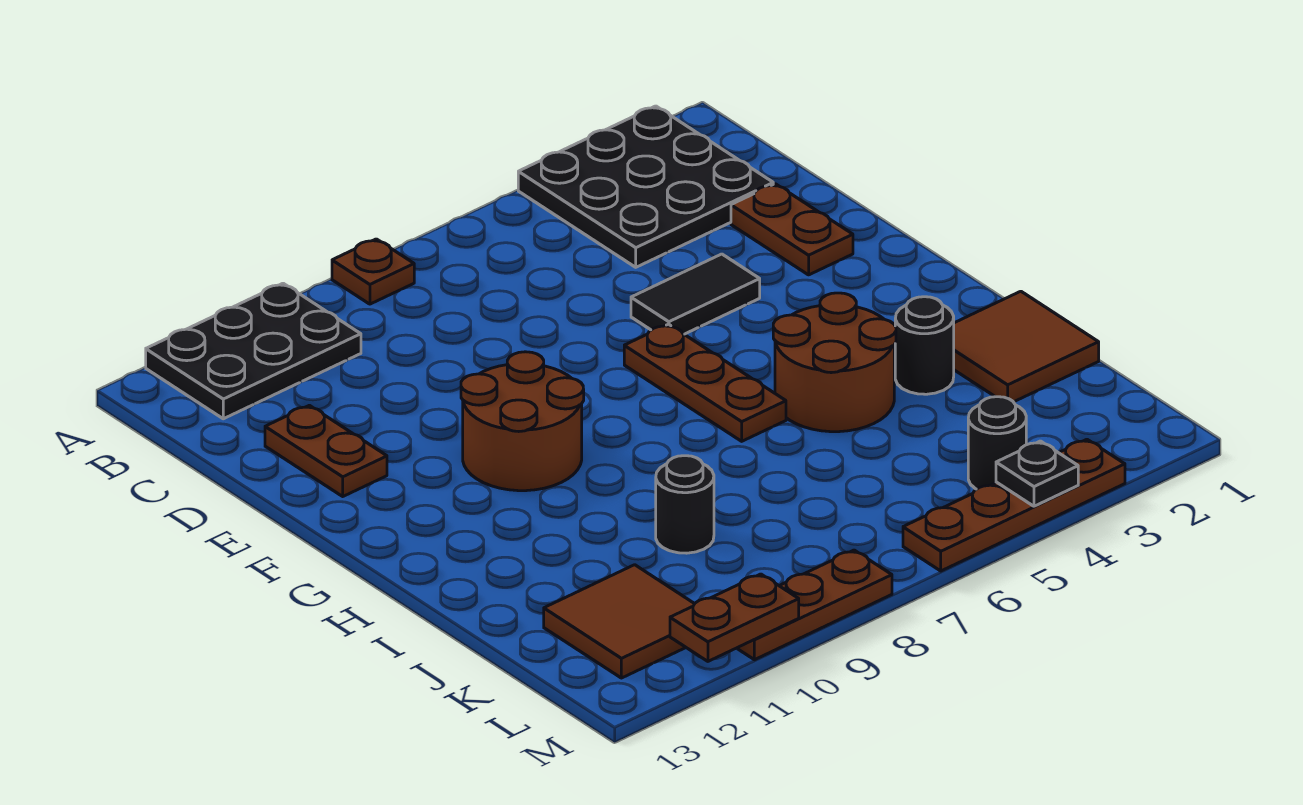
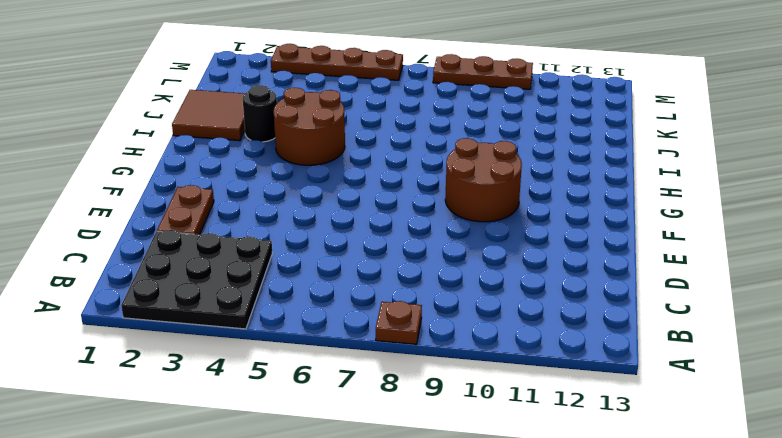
none -> black plate A10:B12 level 1
none -> brown plate D12:E12 level 1
none -> black tile E4:E5 level 1

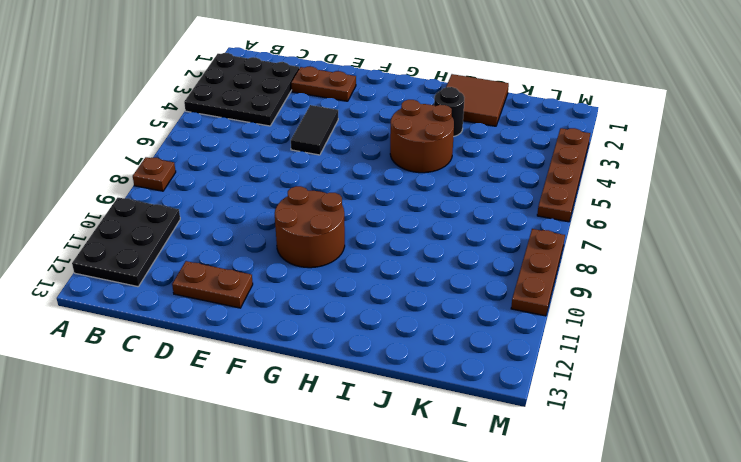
none -> brown plate F6:H6 level 1
none -> black round brick J9 level 1
none -> brown tile K11:L12 level 1

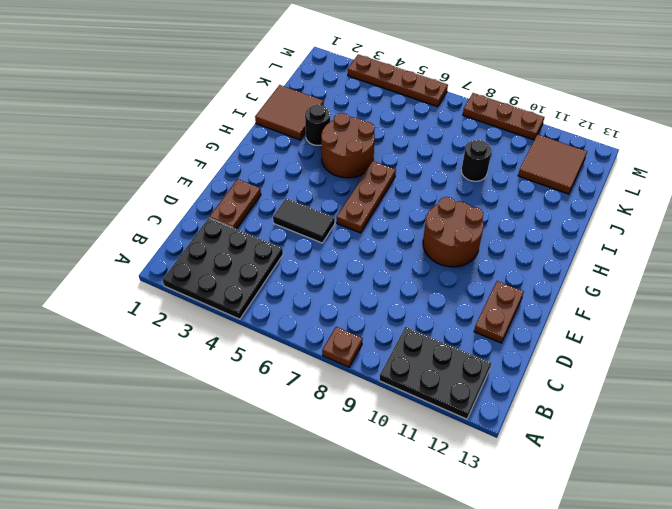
none -> black round brick L4 level 1
none -> black plate M4 level 2
none -> brown plate M10:M11 level 2

